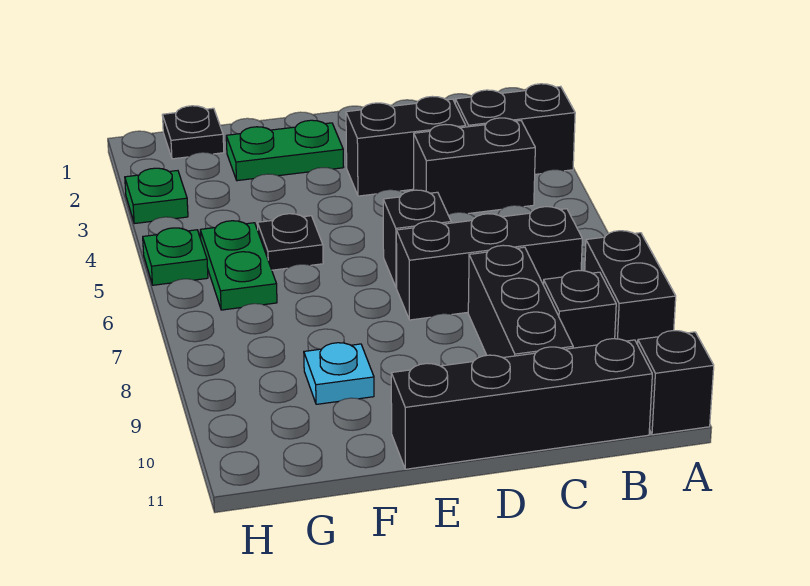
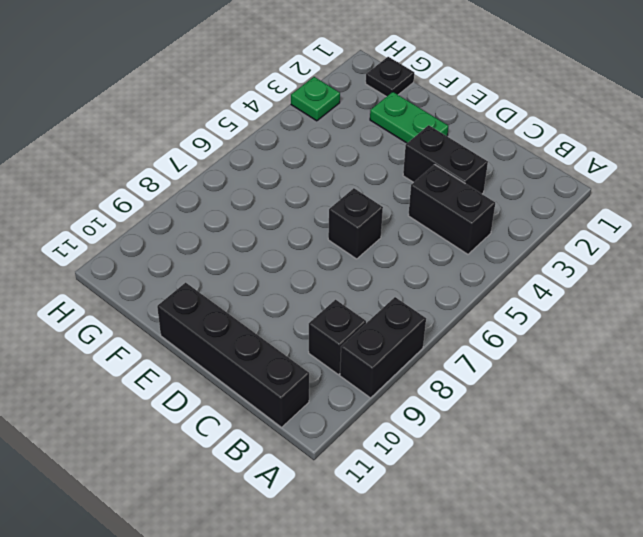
none -> black brick A3:B3 level 1
none -> black brick A11 level 1
none -> black brick B7:D7 level 1

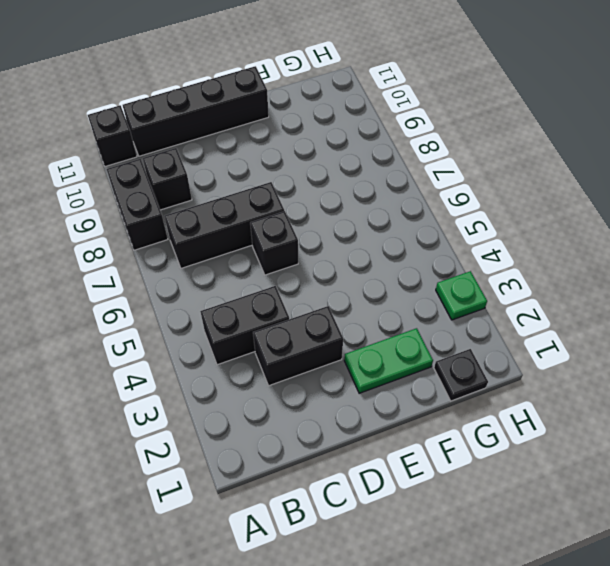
none -> black brick A3:B3 level 1
none -> black brick C8:C10 level 1
none -> black plate F5 level 1

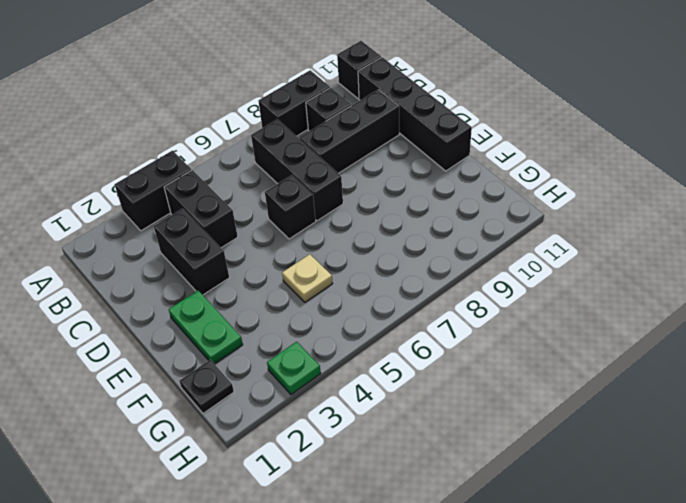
black brick A3:A4 level 1 -> black brick A3:B3 level 1
tan plate F5 level 1 -> black plate F5 level 1
none -> cyan plate F9 level 1
none -> green plate G5:G6 level 1
none -> green plate H5 level 1

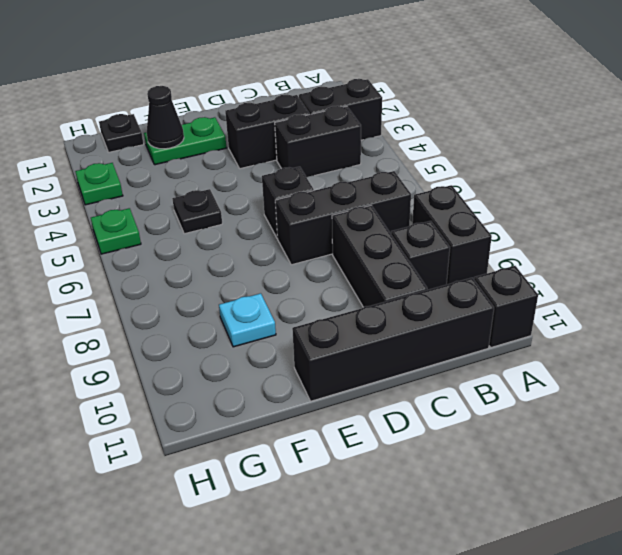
black cone F2 level 2 -> none
none -> green plate G5:G6 level 1

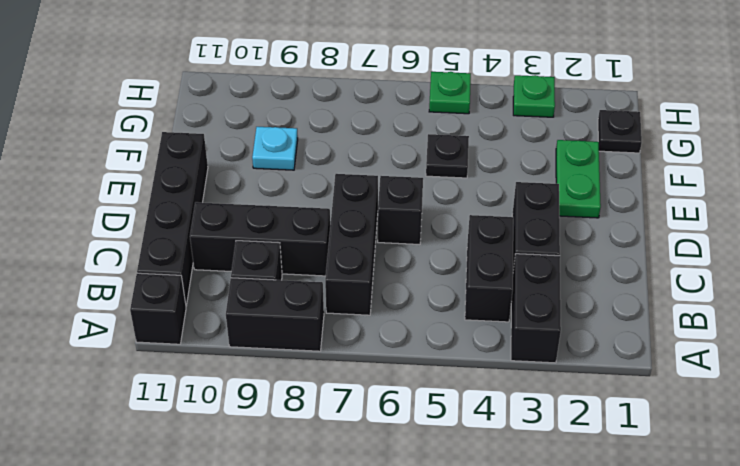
none -> green plate G5:G6 level 1

